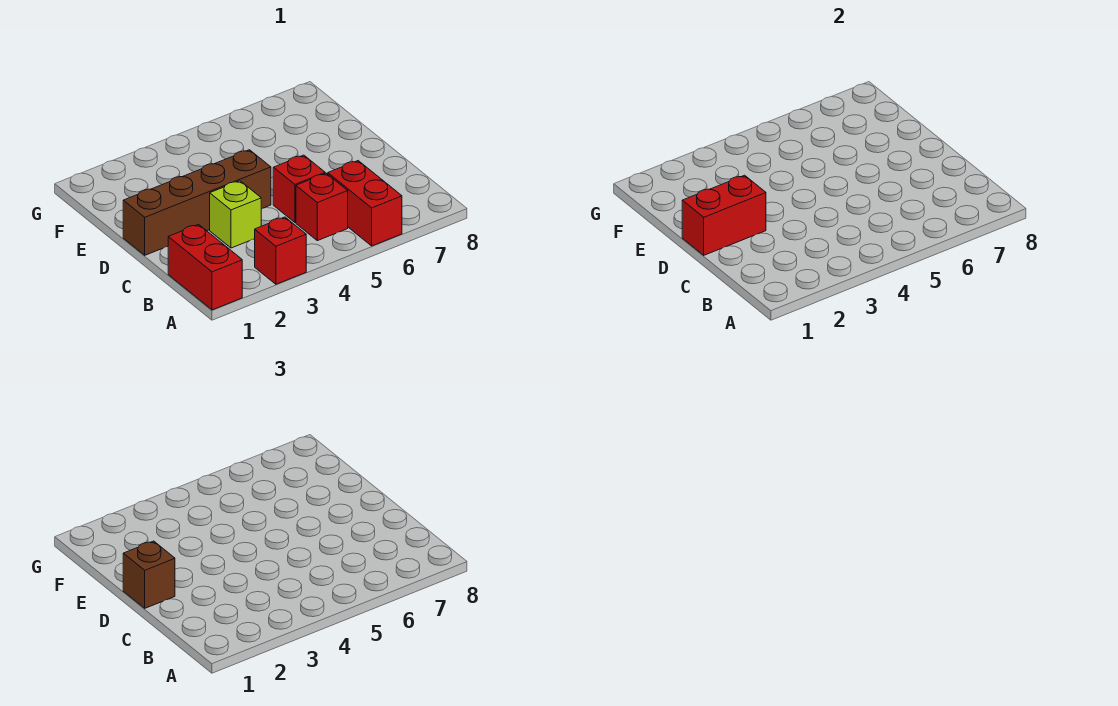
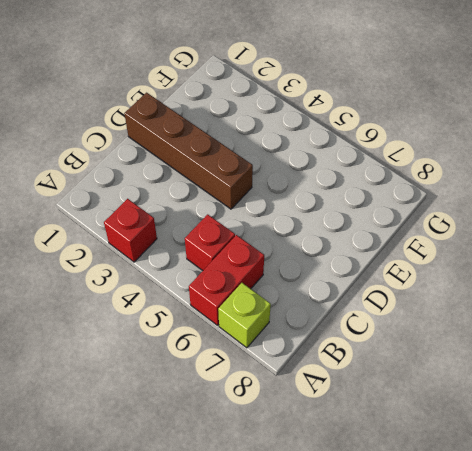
lime brick A7 level 1 -> lime brick C3 level 1
none -> red brick A1:B1 level 1
none -> red brick C5 level 1

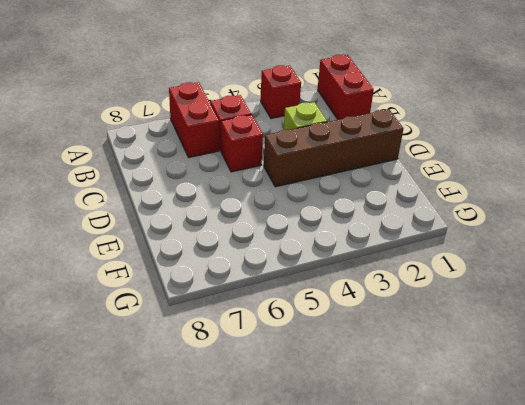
none -> red brick D1:D2 level 2
none -> brown brick D1 level 3

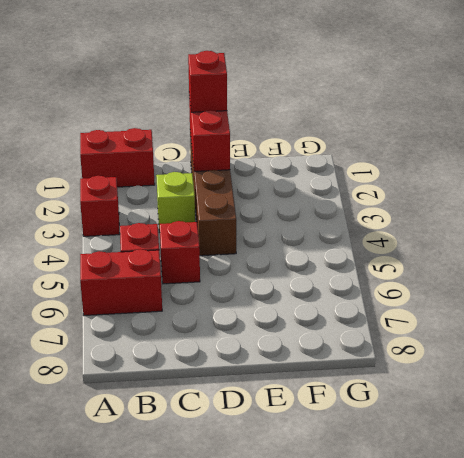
red brick D1 level 3 -> brown brick D1 level 3

